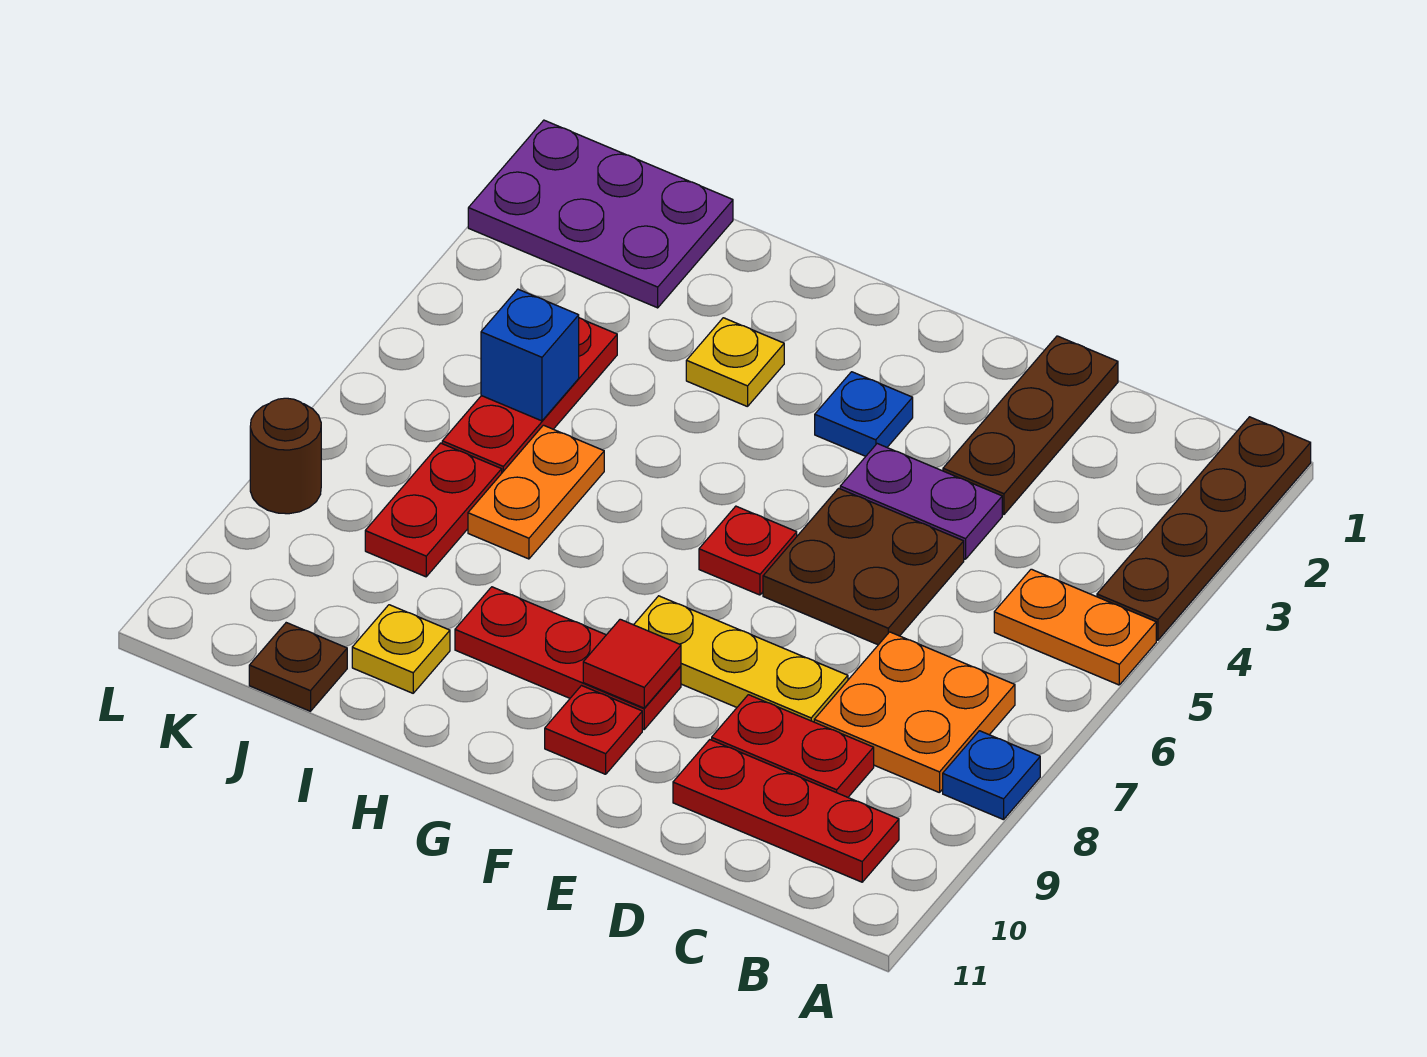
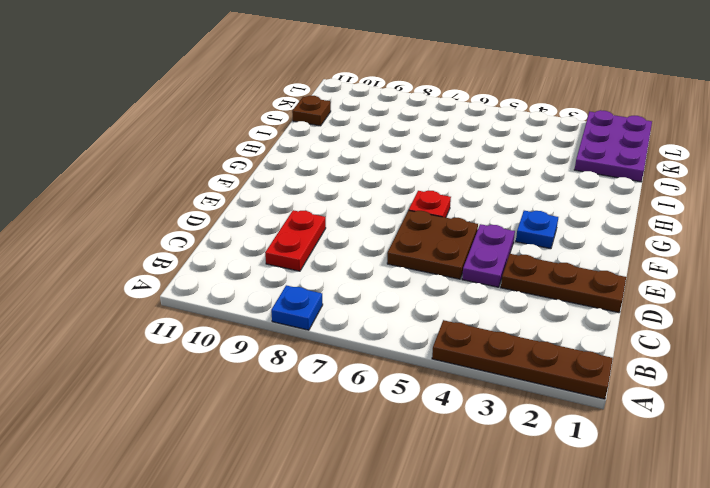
none -> orange plate A5:B5 level 1
none -> orange plate B7:C8 level 1
none -> red plate B10:D10 level 1

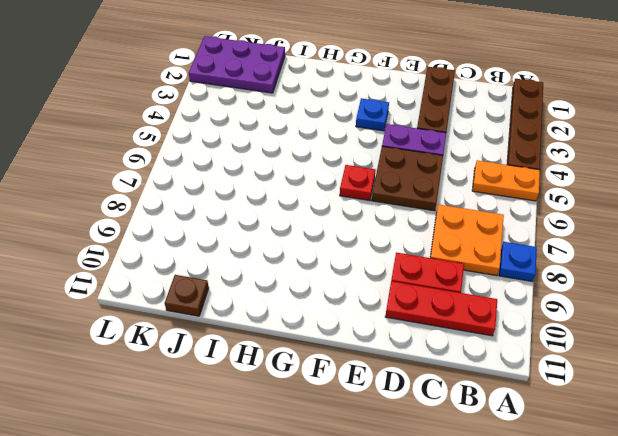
none -> yellow plate D8:F8 level 1
none -> red plate F9:H9 level 1
none -> red plate F10 level 1

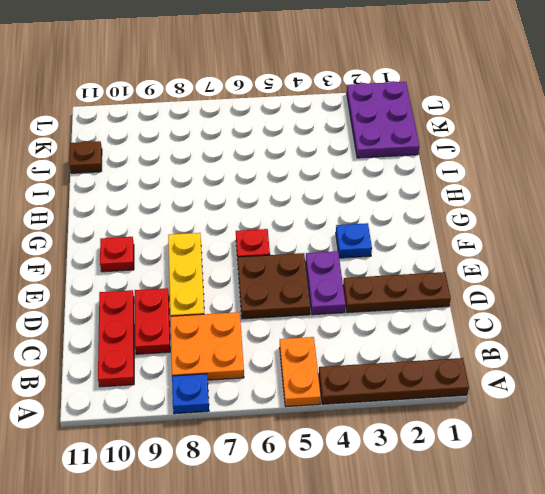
none -> red plate F9:H9 level 1
none -> yellow plate H3 level 1
none -> orange plate I6:I7 level 1

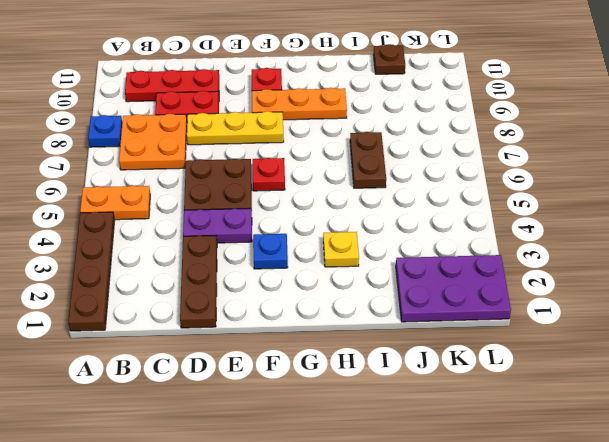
orange plate F9:H9 level 1 -> red plate F9:H9 level 1
brown plate I6:I7 level 1 -> orange plate I6:I7 level 1
none -> yellow plate I10 level 1
none -> red plate J4:J6 level 1
none -> red plate J7:J8 level 1

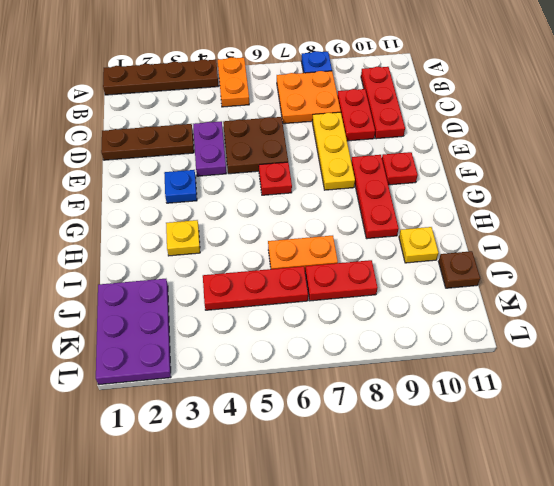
none -> brown round brick L8 level 1
none -> red tile F9 level 2
none -> blue brick J5 level 2

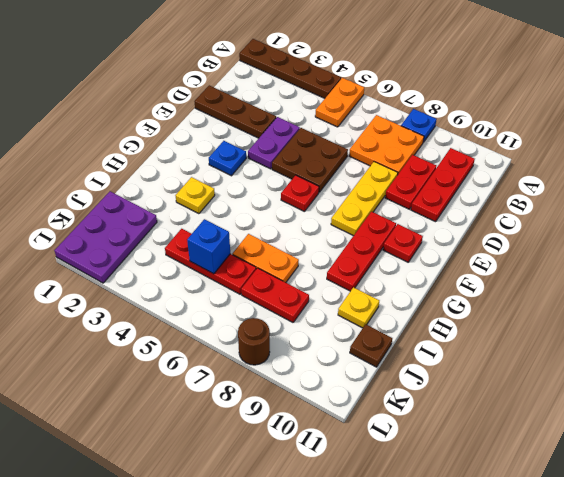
none -> red tile F9 level 2

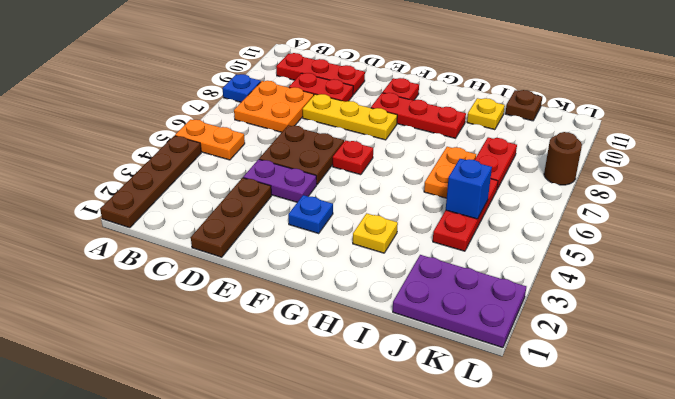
none -> red tile F9 level 2

